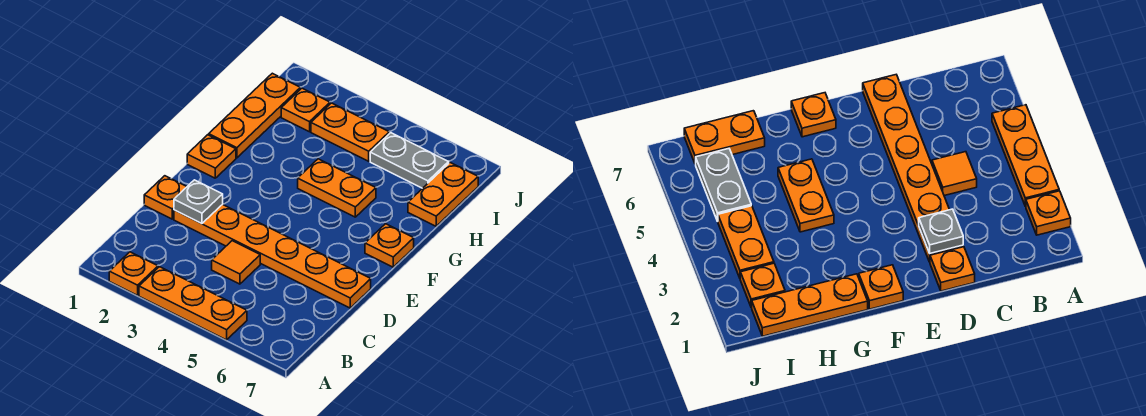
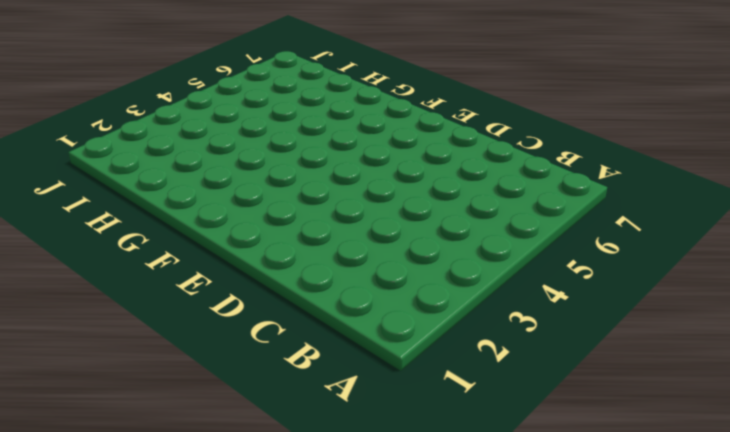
none -> orange plate A2 level 1
none -> orange plate A3:A5 level 1
none -> orange tile C4 level 1

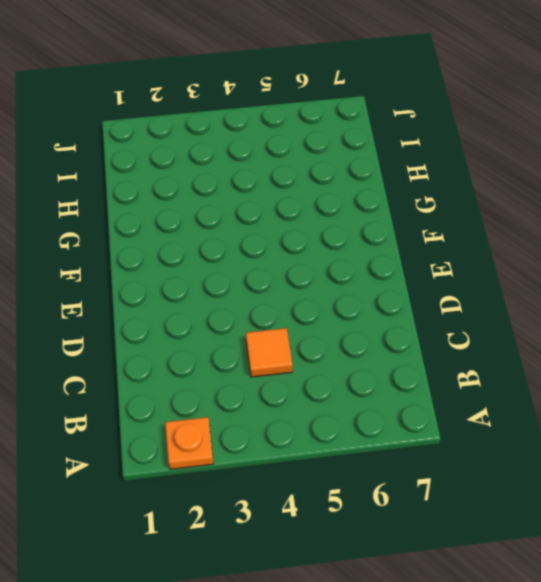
none -> orange plate A3:A5 level 1
none -> orange plate D1 level 1
none -> orange plate D2:D7 level 1

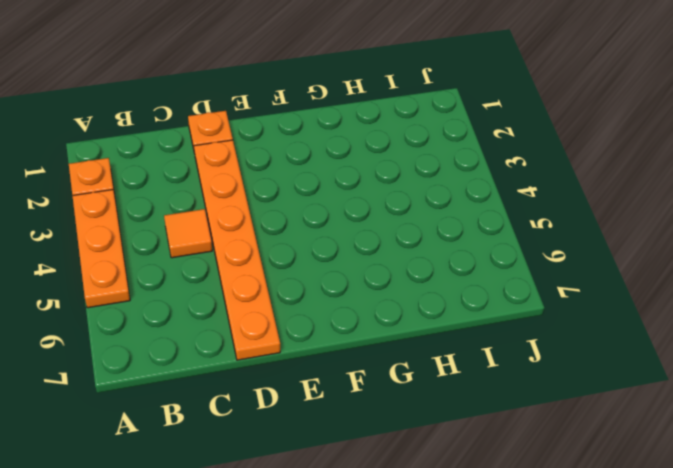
none -> orange plate F1 level 1
none -> orange plate F7 level 1
none -> orange plate G1:I1 level 1

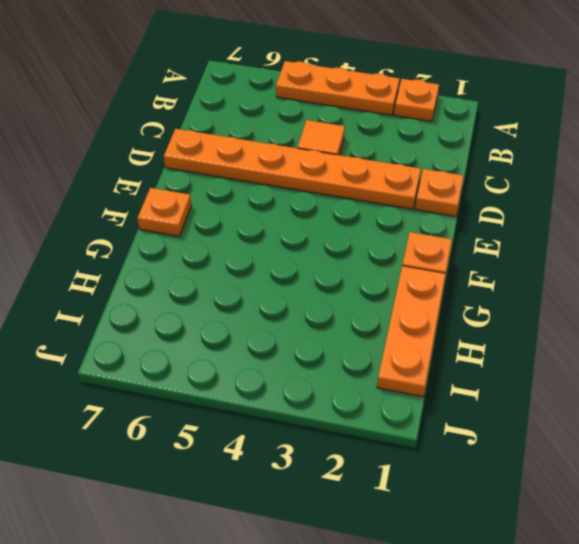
none -> orange plate G4:G5 level 1
none -> orange plate H7:I7 level 1
none -> orange plate I2 level 1

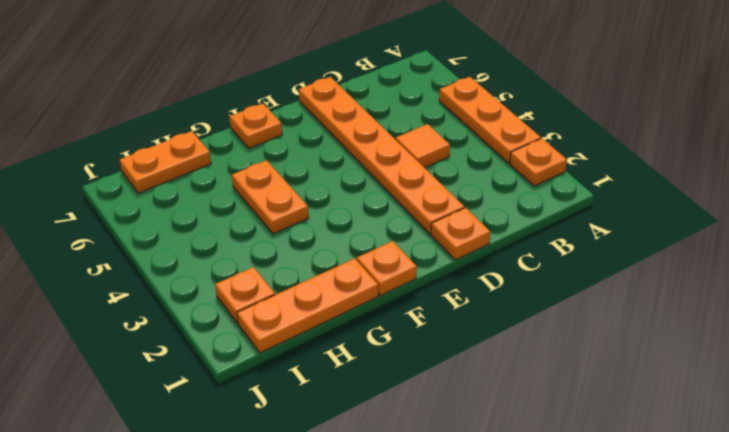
none -> orange plate I3:I4 level 1
none -> grey plate I5:I6 level 1
none -> grey plate D2 level 2

